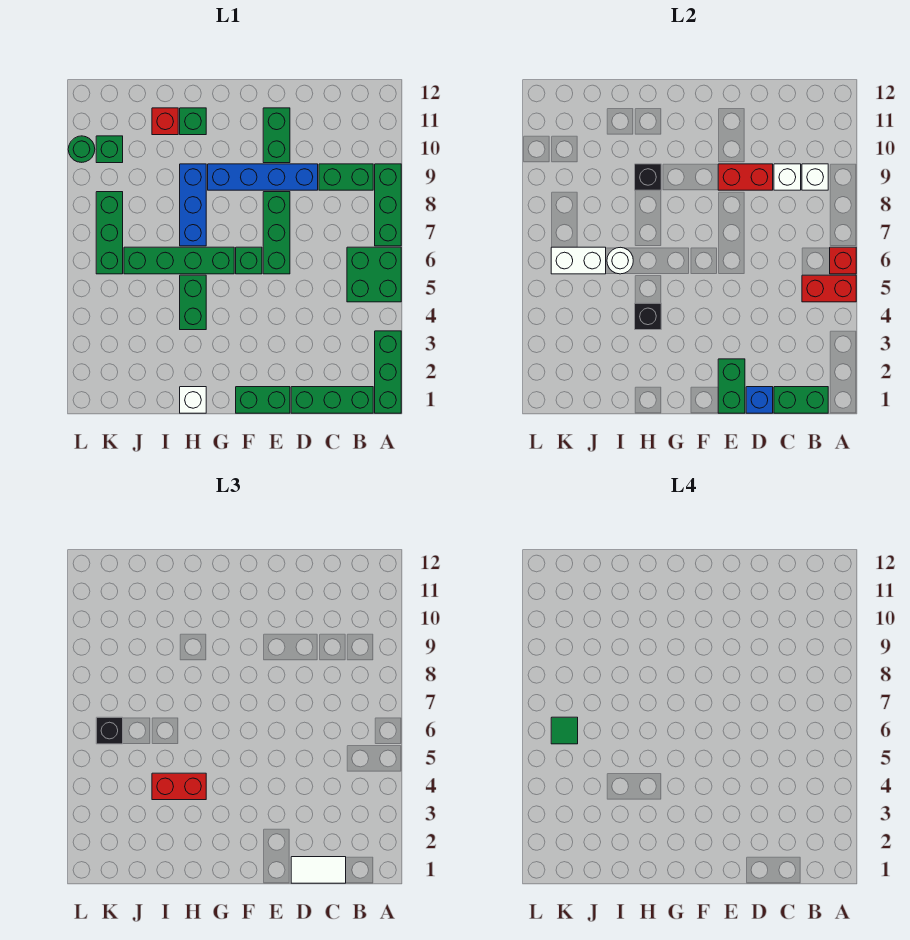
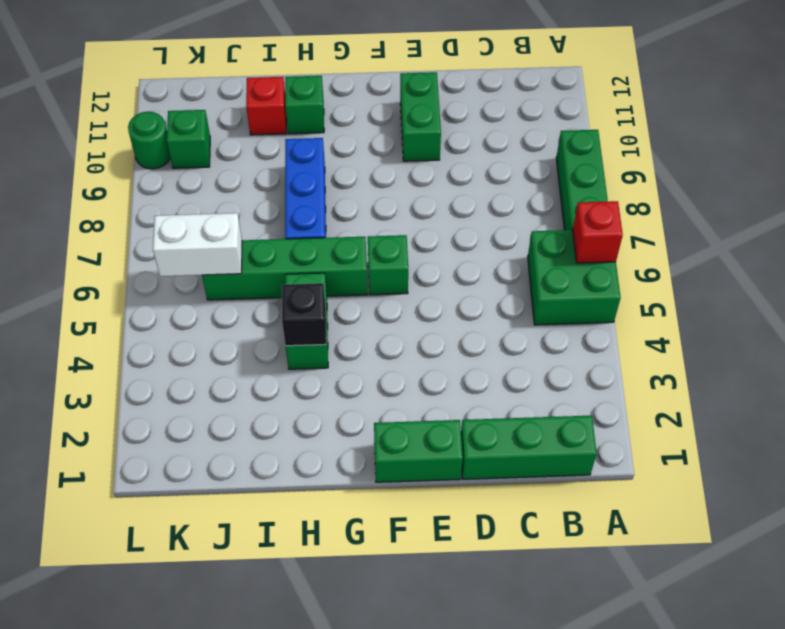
none -> green brick A1:A3 level 1
none -> green brick B9:C9 level 1
none -> blue brick D9:G9 level 1
none -> green brick E6:E8 level 1

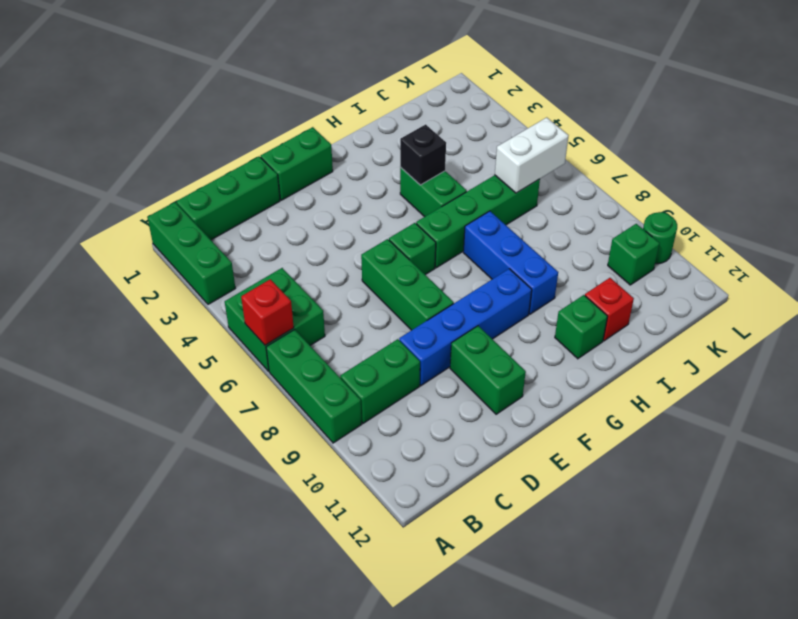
none -> white brick H1 level 1
none -> green brick K6:K8 level 1
none -> red brick A5:B5 level 2
none -> green brick B1:C1 level 2

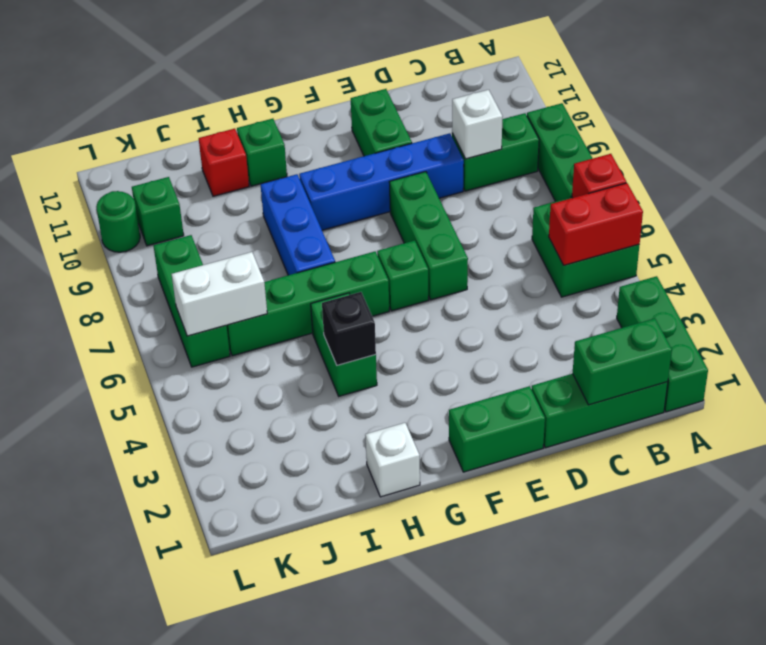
none -> white brick B9 level 2
none -> blue brick D1 level 2
none -> red brick D9:E9 level 2
none -> green brick E1:E2 level 2

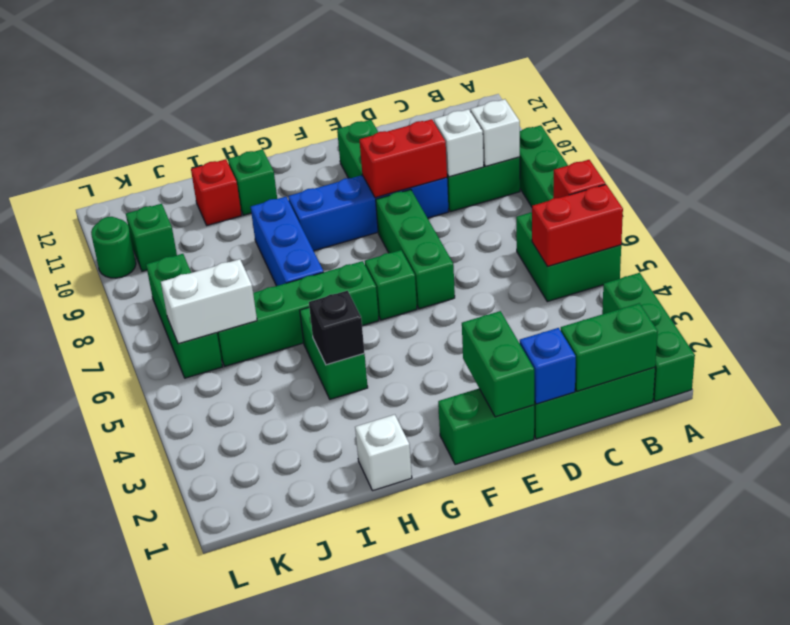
none -> black brick H9 level 2
none -> white round brick I6 level 2
none -> white tile C1:D1 level 3
none -> red brick H4:I4 level 3

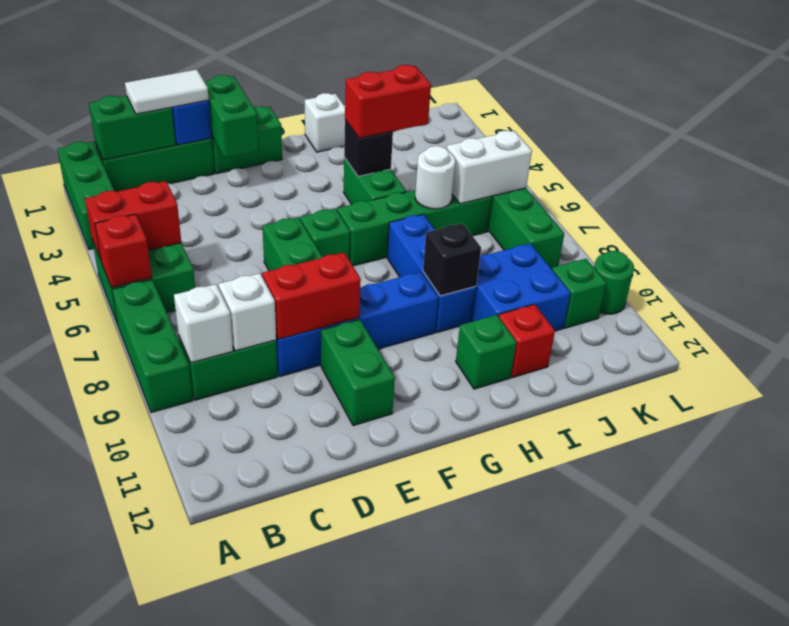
blue brick I9:J10 level 1 -> none
none -> black brick K6 level 3
none -> green tile K6 level 4

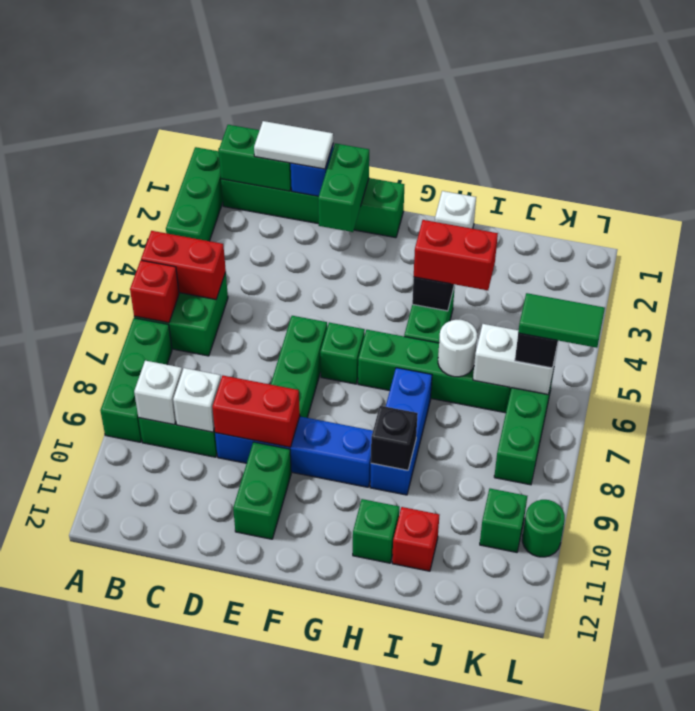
green tile K6:L6 level 4 -> green tile K6 level 4

